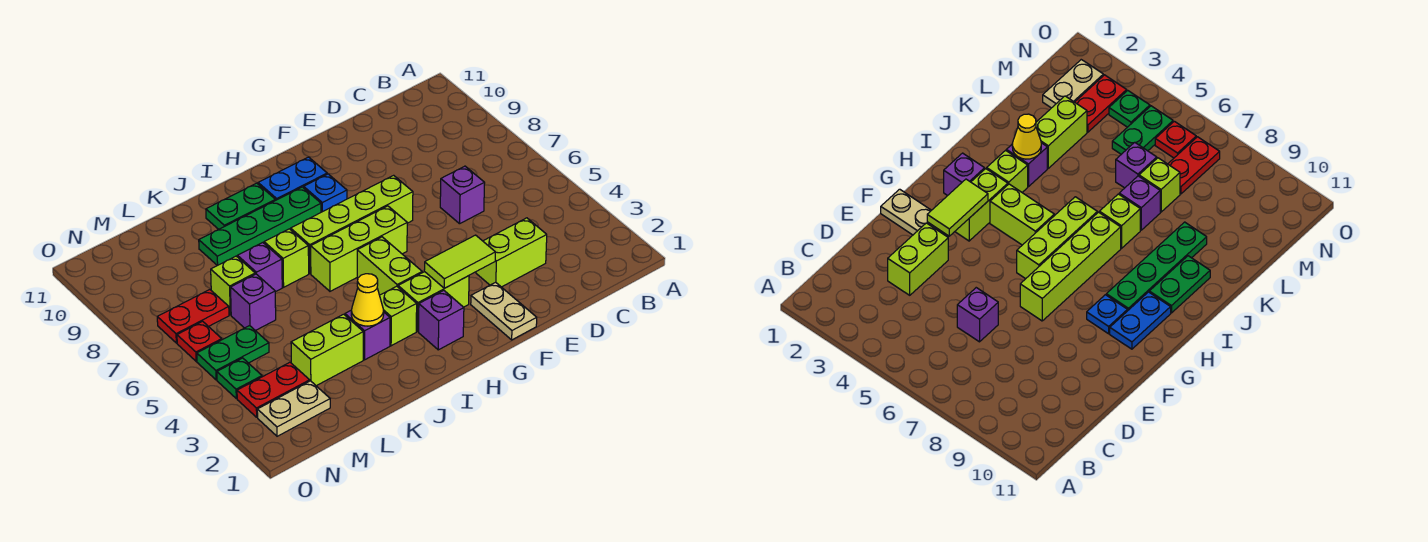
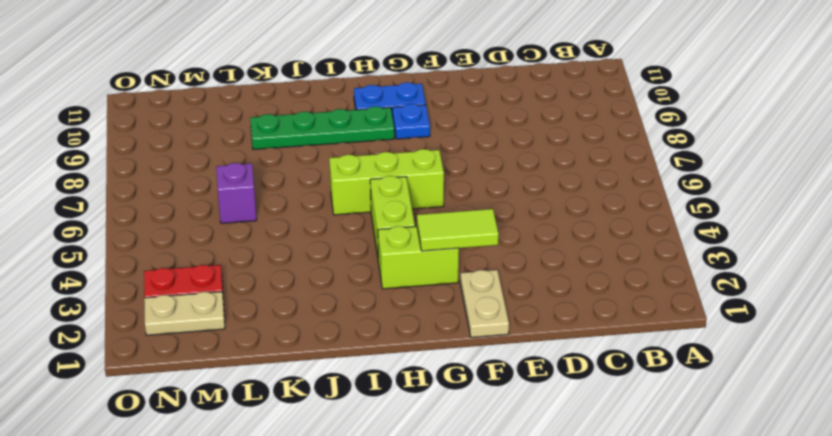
none -> lime brick D3:E3 level 1
none -> purple brick D6 level 1
none -> lime brick F7:I7 level 1

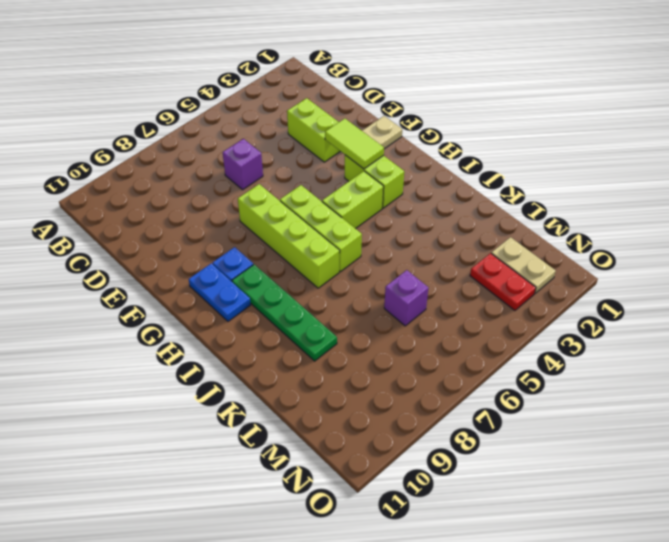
none -> purple brick H2 level 1
none -> lime brick I3 level 1
none -> green plate I10:J10 level 1

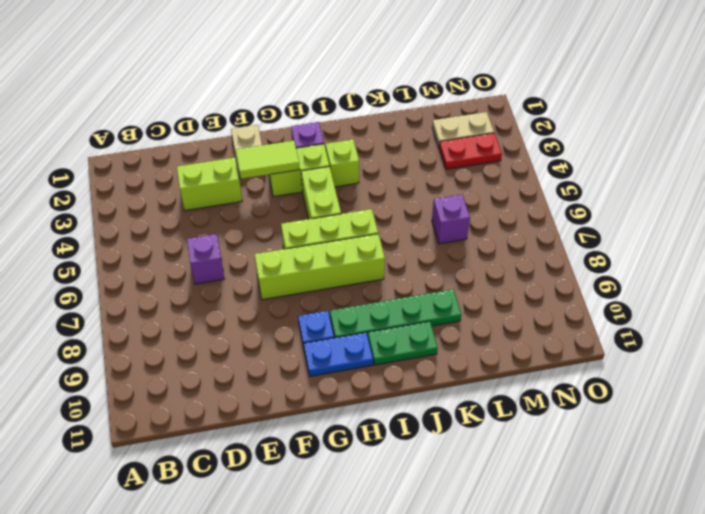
none -> purple brick J3 level 1
none -> lime brick J7 level 1
none -> lime brick K3:L3 level 1

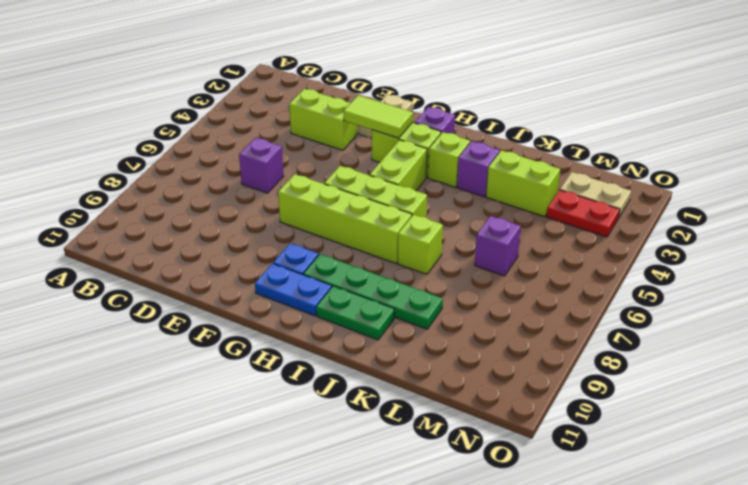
none -> purple brick K7 level 1
none -> lime brick L7 level 1
none -> green plate M5:N5 level 1

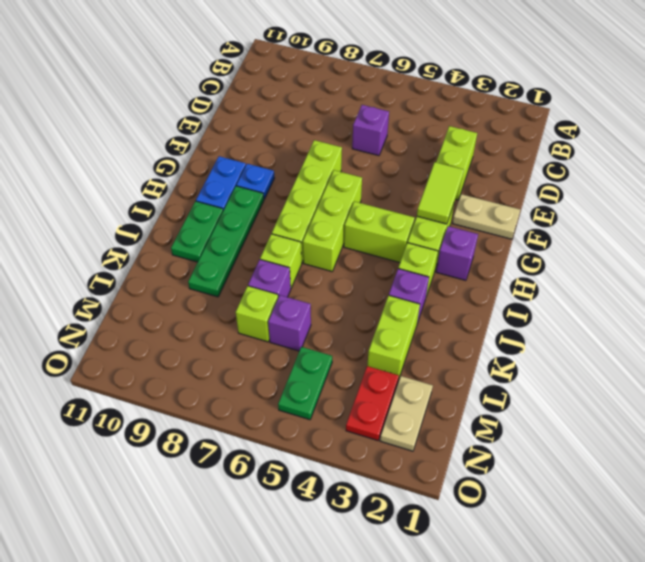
none -> red plate M7:N7 level 1
none -> green plate N4 level 1
none -> red plate N6 level 1

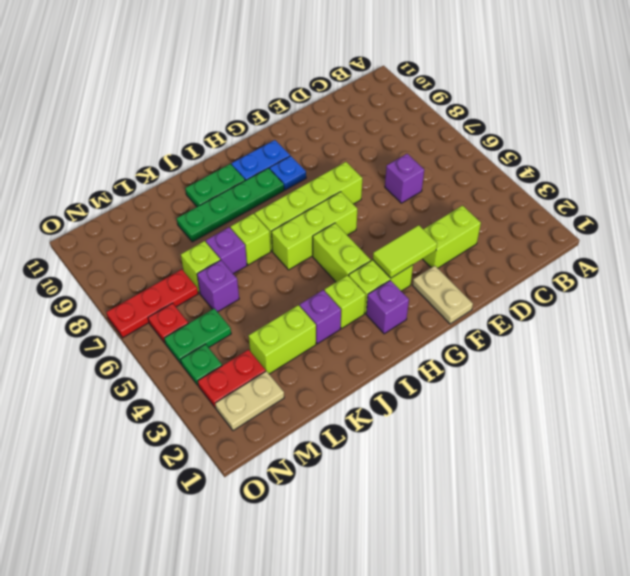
red plate M7:O7 level 1 -> red plate M7:N7 level 1
none -> yellow cone J3 level 2

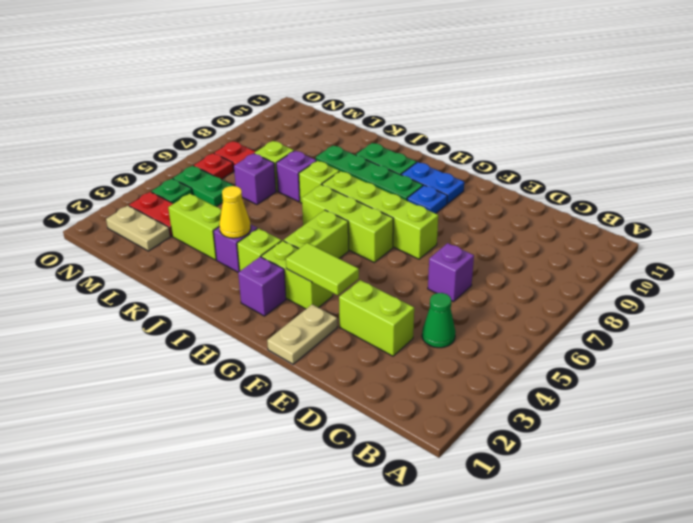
green cone C4 level 1 -> none

